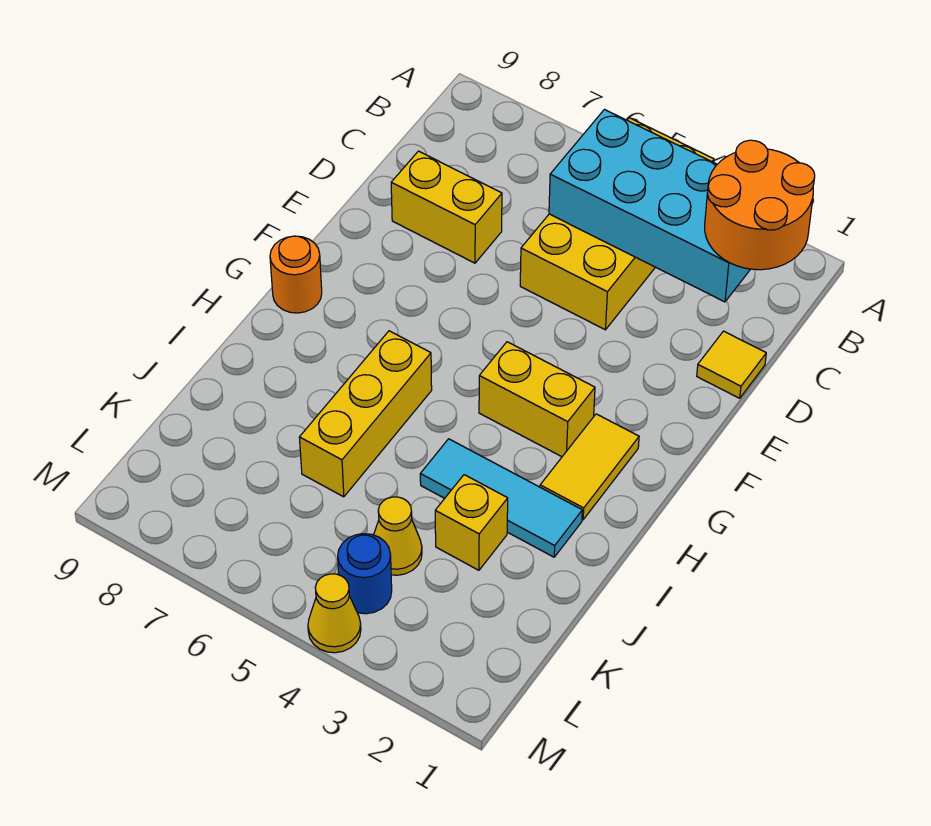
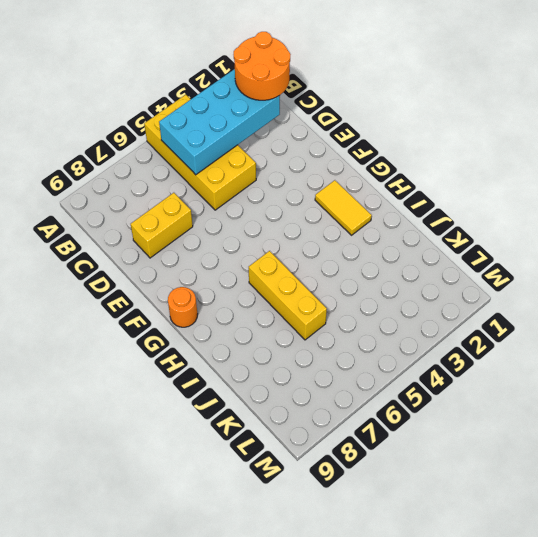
none -> yellow tile D1 level 1
none -> yellow brick G3:G4 level 1
none -> cyan tile I2:I4 level 1

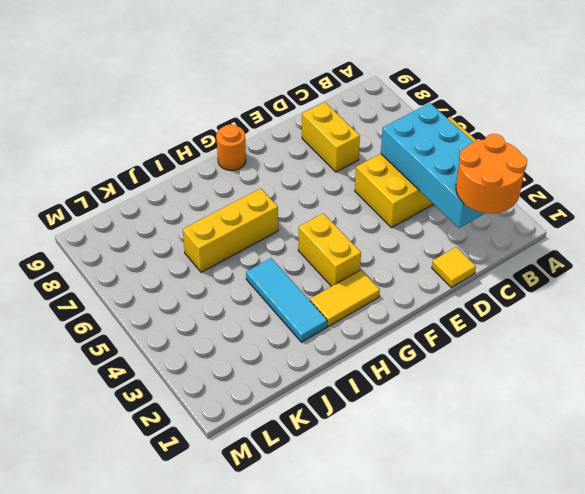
none -> yellow brick J3 level 1
none -> yellow cone K4 level 1
none -> blue round brick L4 level 1

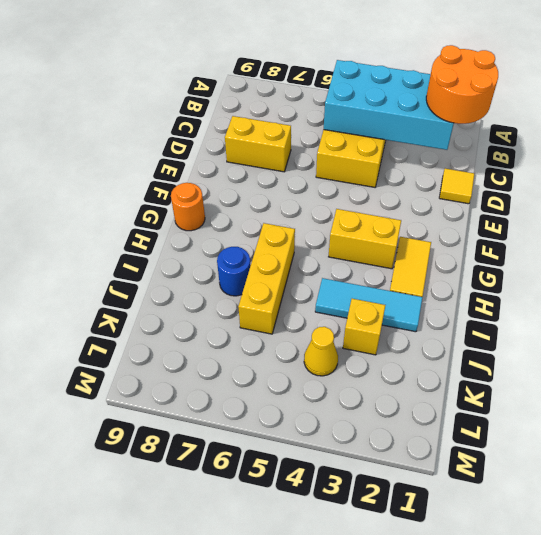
blue round brick I7 level 1 -> blue round brick L4 level 1
none -> yellow cone M4 level 1

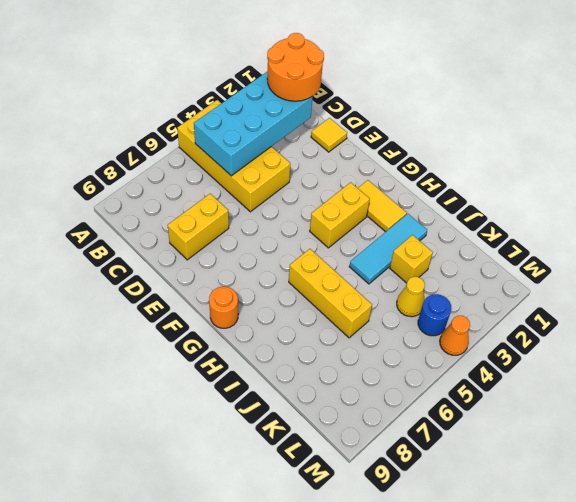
orange cone M4 level 1 -> yellow cone M4 level 1

